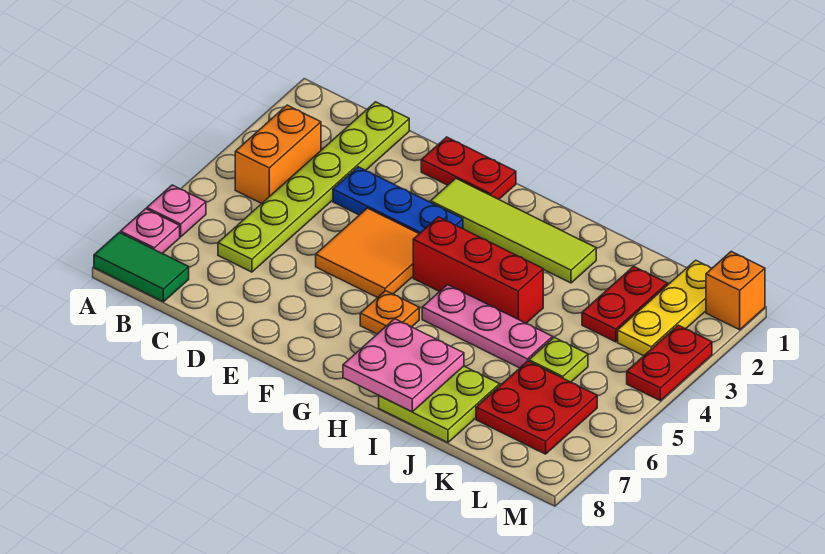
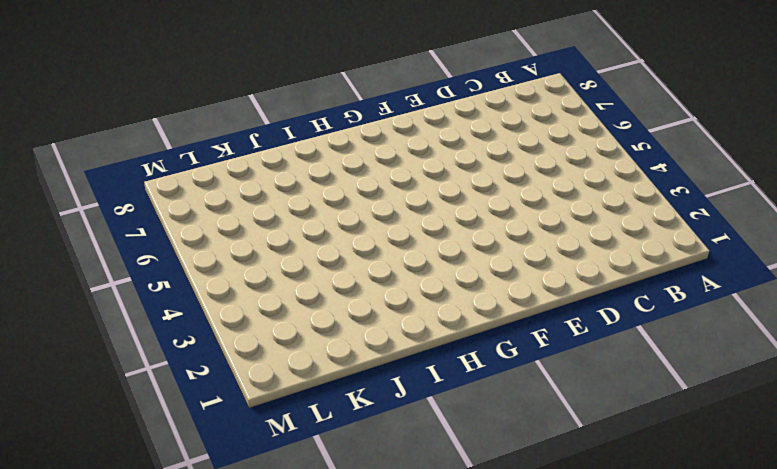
none -> pink plate A6 level 1
none -> pink plate A7 level 1
none -> green tile A8:B8 level 1

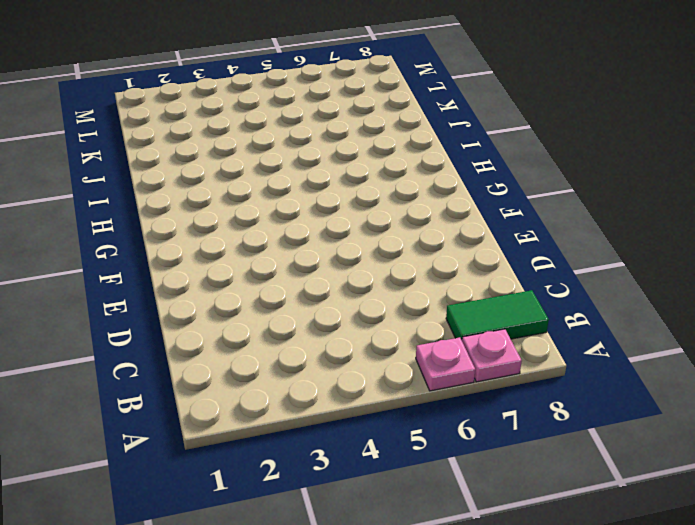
green tile B7:B8 level 1 -> green tile A8:B8 level 1
none -> orange brick B3:B4 level 1
none -> lime plate C1:C6 level 1
none -> blue plate D3:F3 level 1

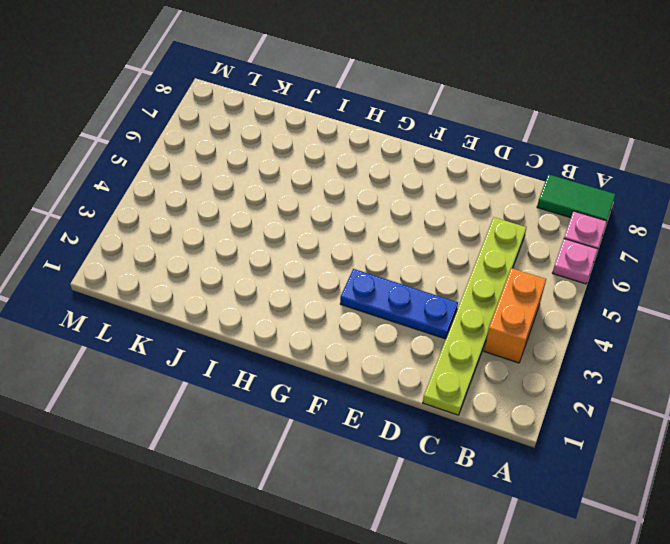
none -> red plate E1:F1 level 1
none -> orange tile E4:F5 level 1
none -> lime tile F2:I2 level 1

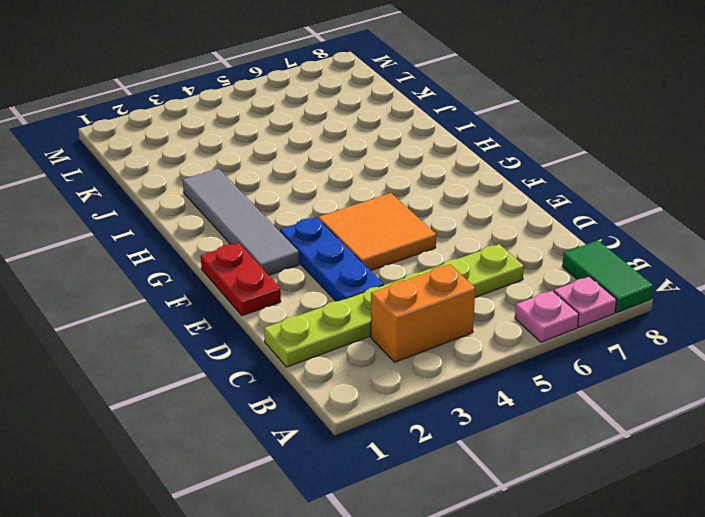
grey tile F2:I2 level 1 -> lime tile F2:I2 level 1
none -> red brick G4:I4 level 1
none -> orange plate G6 level 1
none -> pink plate H5:J5 level 1

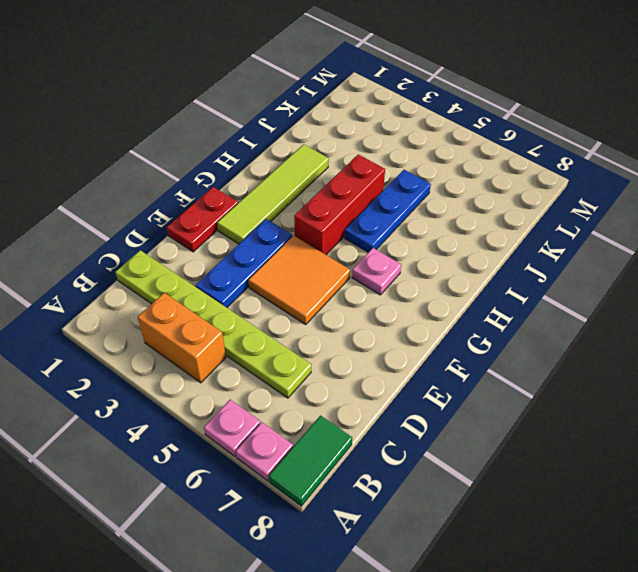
pink plate G6 level 1 -> orange plate G6 level 1
blue plate H5:J5 level 1 -> pink plate H5:J5 level 1
none -> lime plate I7:J8 level 1
none -> red plate K2:K3 level 1
none -> lime plate K5 level 1

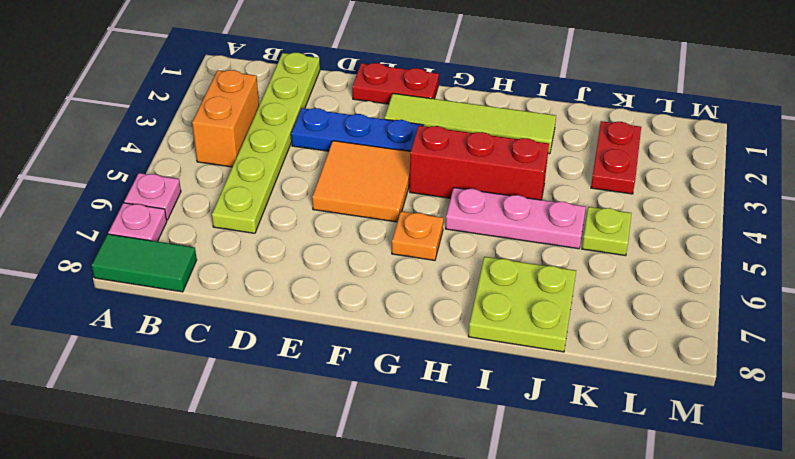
none -> red plate K6:L7 level 1
none -> yellow plate L1:L3 level 1
none -> orange brick M1 level 1

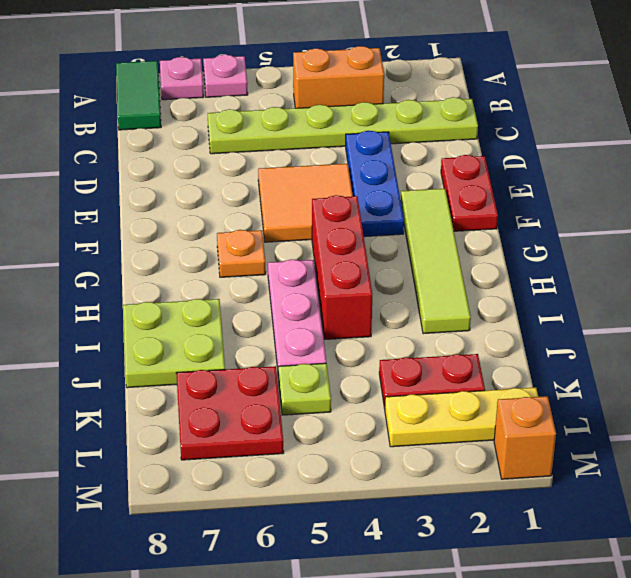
none -> red plate M3:M4 level 1
none -> pink plate H7:I8 level 2

